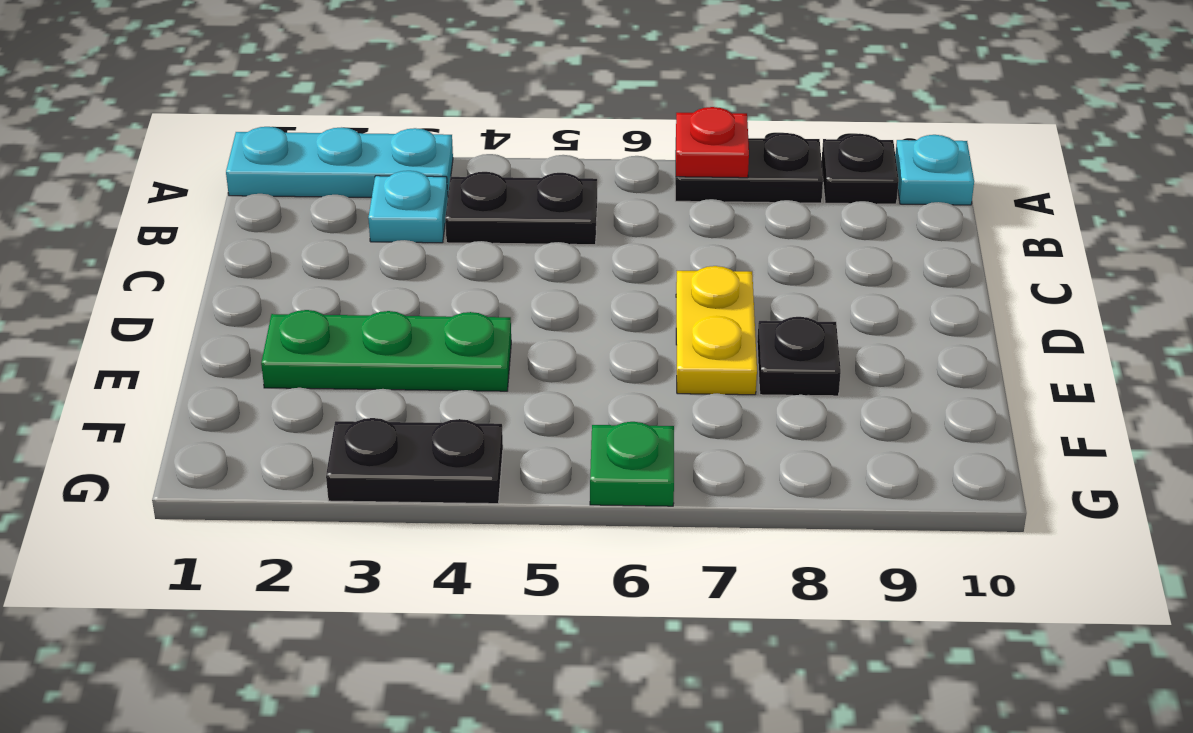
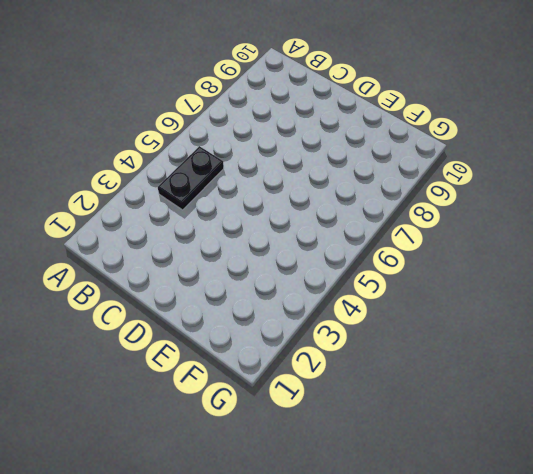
none -> cyan plate A1:A3 level 1
none -> black plate A7:A8 level 1
none -> black plate A9 level 1

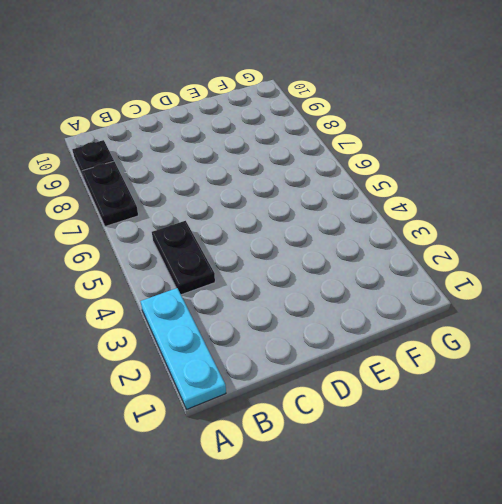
none -> cyan plate A10 level 1
none -> cyan plate B3 level 1
none -> yellow plate D7:E7 level 1

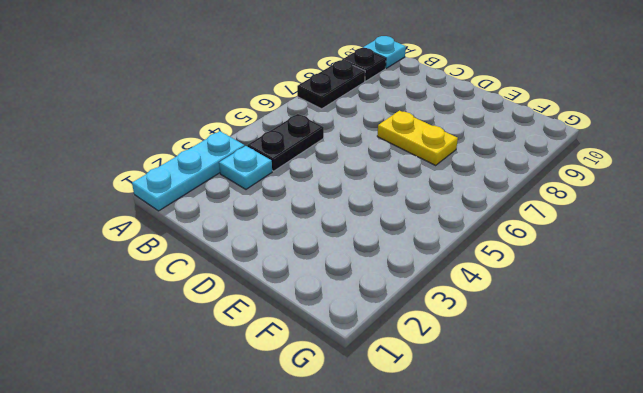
none -> green plate E2:E4 level 1
none -> black plate E8 level 1
none -> black plate G3:G4 level 1

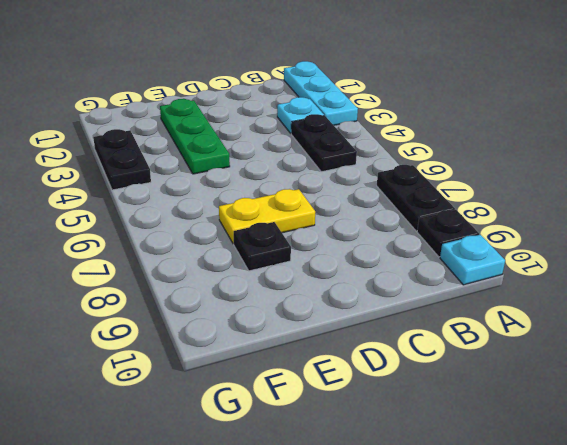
none -> green plate G6 level 1
none -> red plate A7 level 2

